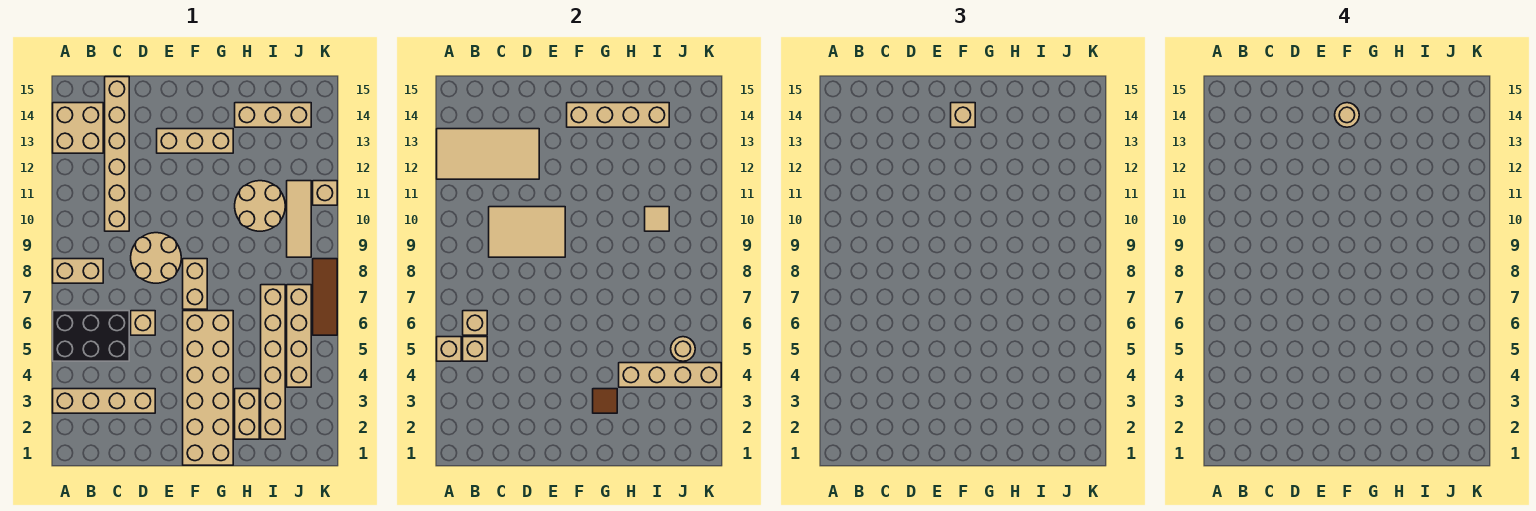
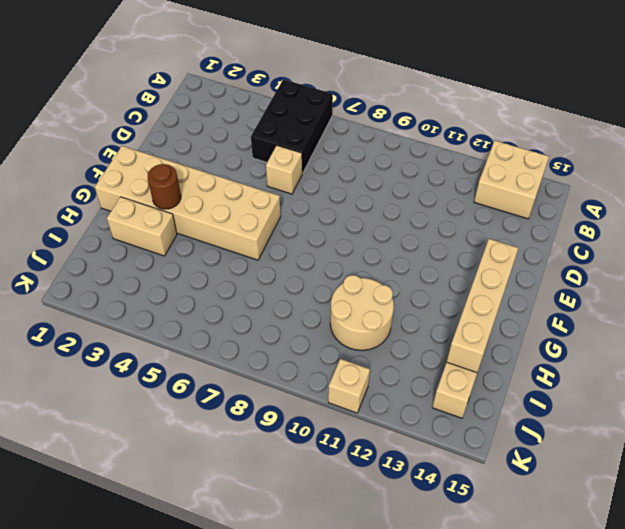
brown round brick G3 level 2 -> brown tile G3 level 2
none -> tan brick A3:D3 level 1
none -> tan brick A8:B8 level 1
none -> tan brick C10:C15 level 1
none -> tan round brick D8:E9 level 1

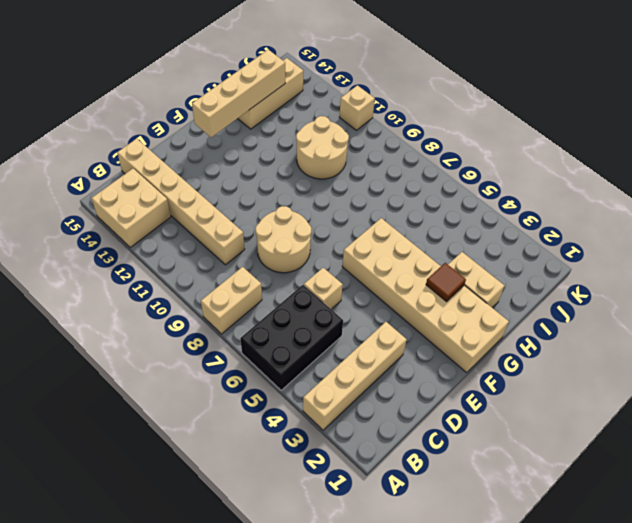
none -> tan brick E13:G13 level 1
none -> tan brick F7:F8 level 1
none -> tan brick I2:I7 level 1
none -> tan brick J4:J7 level 1

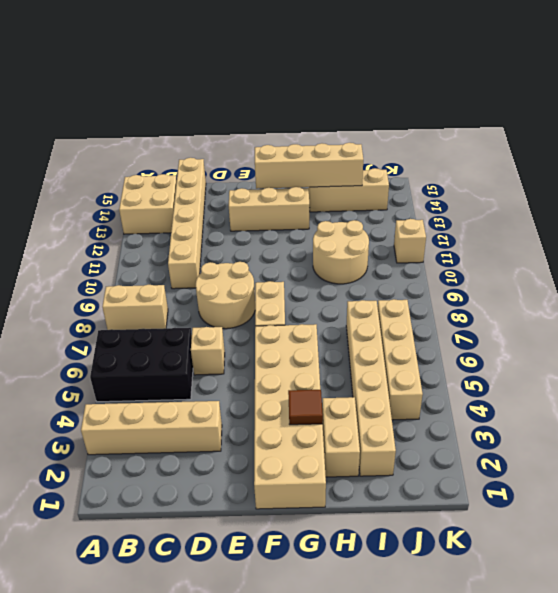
none -> tan tile J9:J11 level 1
none -> brown tile K6:K8 level 1
none -> tan brick A5 level 2
none -> tan tile A12:D13 level 2

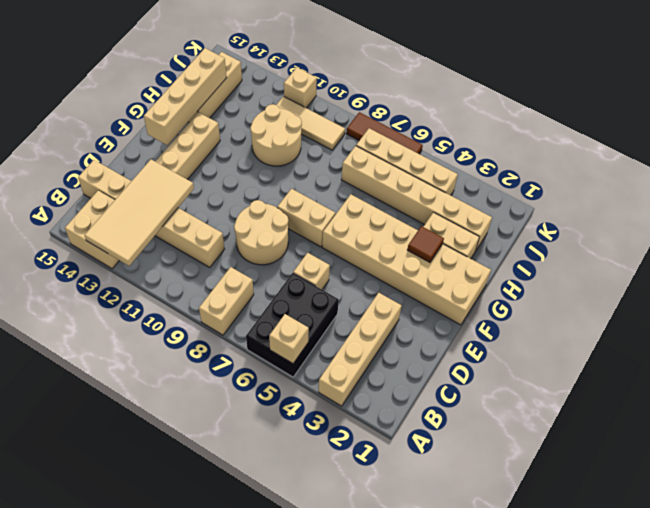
none -> tan brick B5 level 2
none -> tan brick B6 level 2
none -> tan tile C9:E10 level 2
none -> tan brick H4:K4 level 2

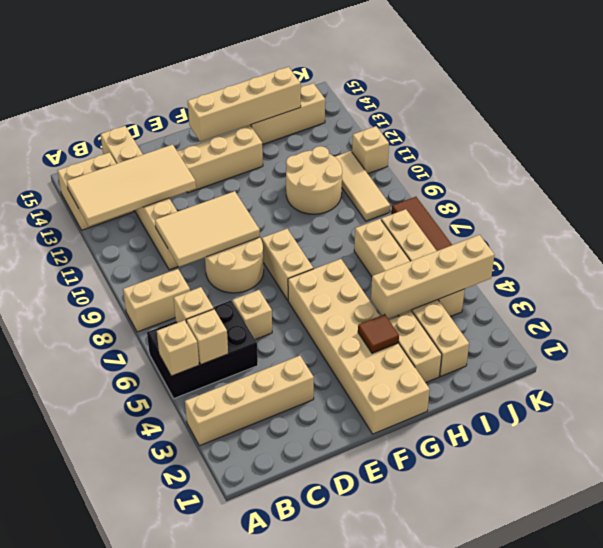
none -> tan tile I10 level 2
none -> tan round brick J5 level 2
none -> tan brick F14 level 3
none -> tan round brick F14 level 4

